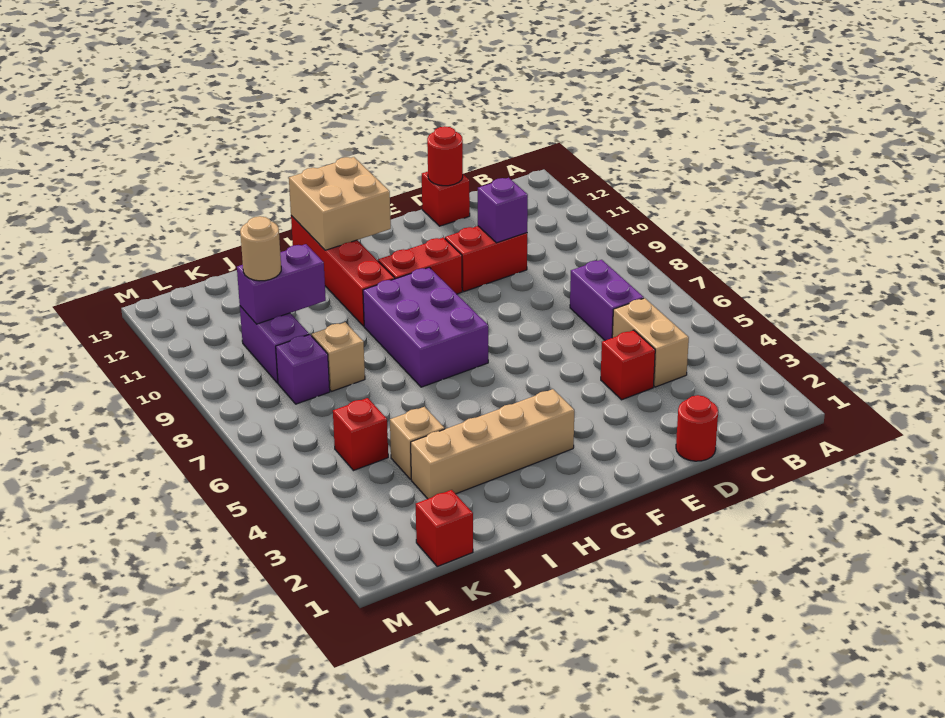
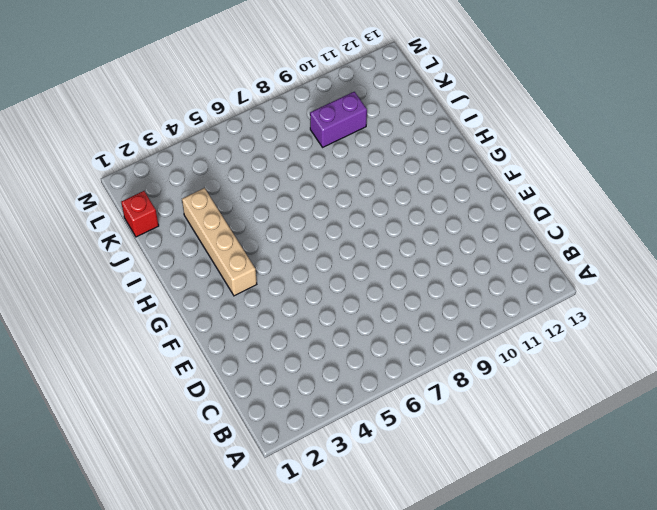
none -> tan brick C4:C5 level 1
none -> purple brick C6:C7 level 1
none -> red round brick D1 level 1

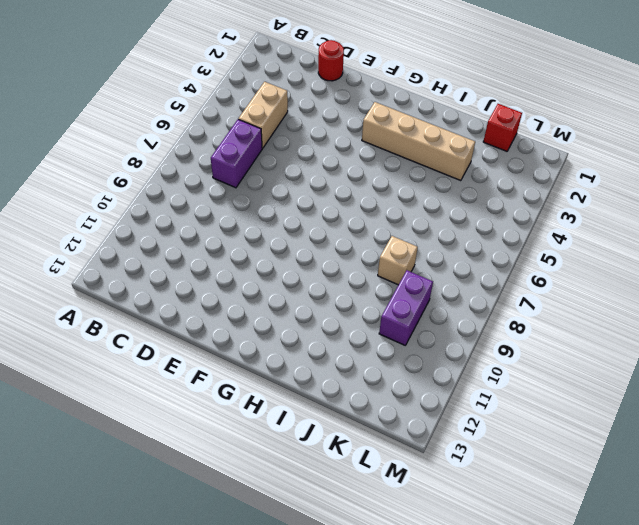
none -> red brick D4 level 1
none -> red brick D10:E10 level 1
none -> red brick D13 level 1

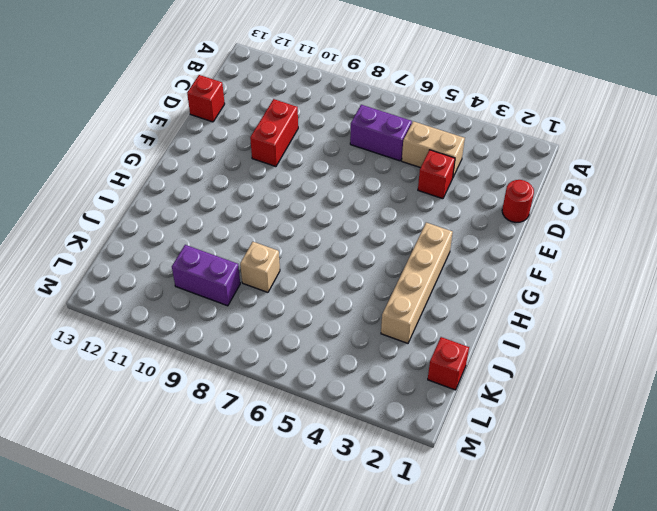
none -> red brick F10:G10 level 1
none -> purple brick G7:H9 level 1
none -> red brick H10:H13 level 1

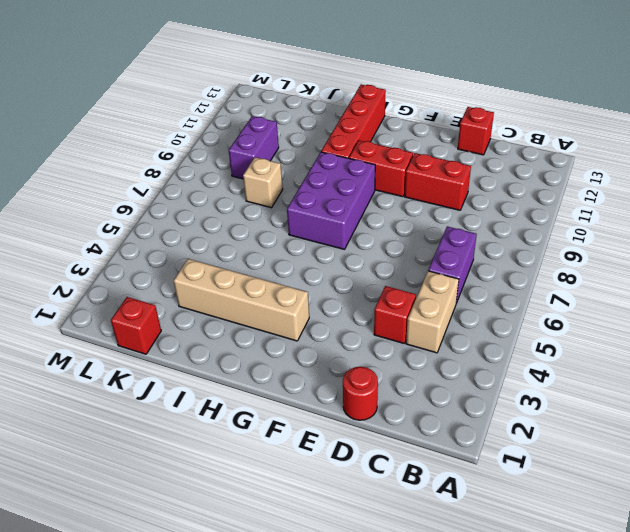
none -> tan brick J4 level 1
none -> red brick K5 level 1
none -> purple brick K8 level 1

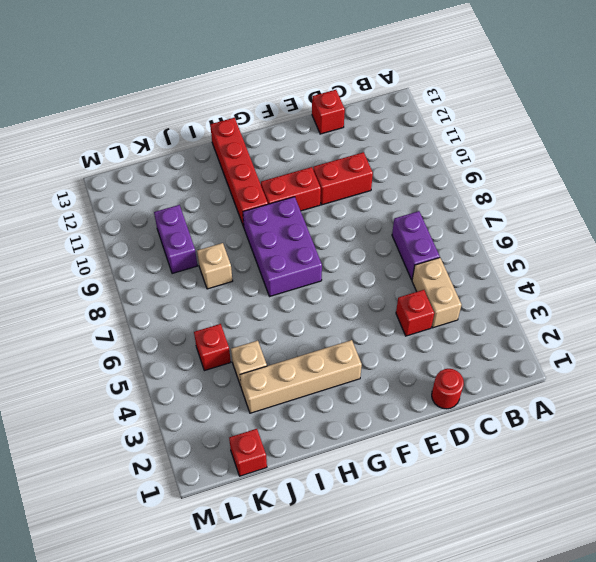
none -> purple brick K8 level 1
none -> purple brick D10 level 2
none -> red round brick D13 level 2

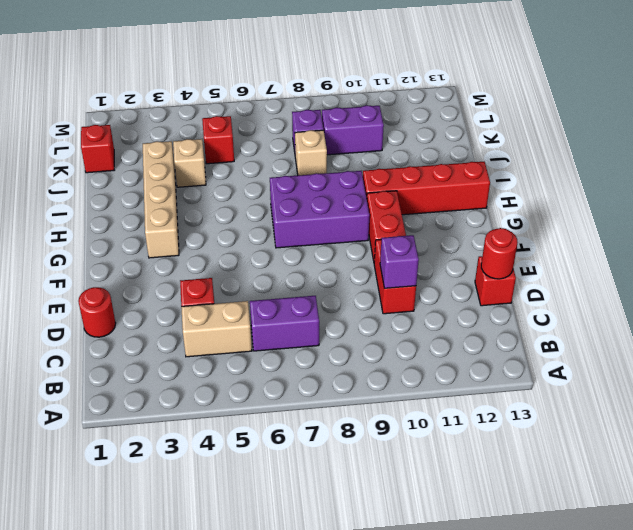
none -> tan brick G12:H13 level 2
none -> purple brick J10:K10 level 2
none -> tan round brick K10 level 3

